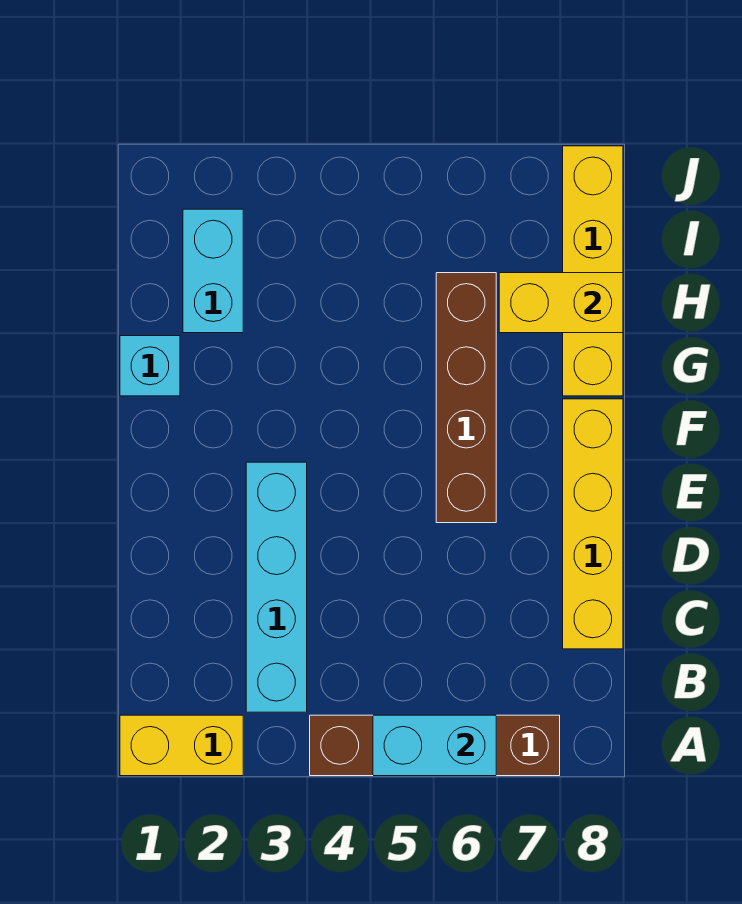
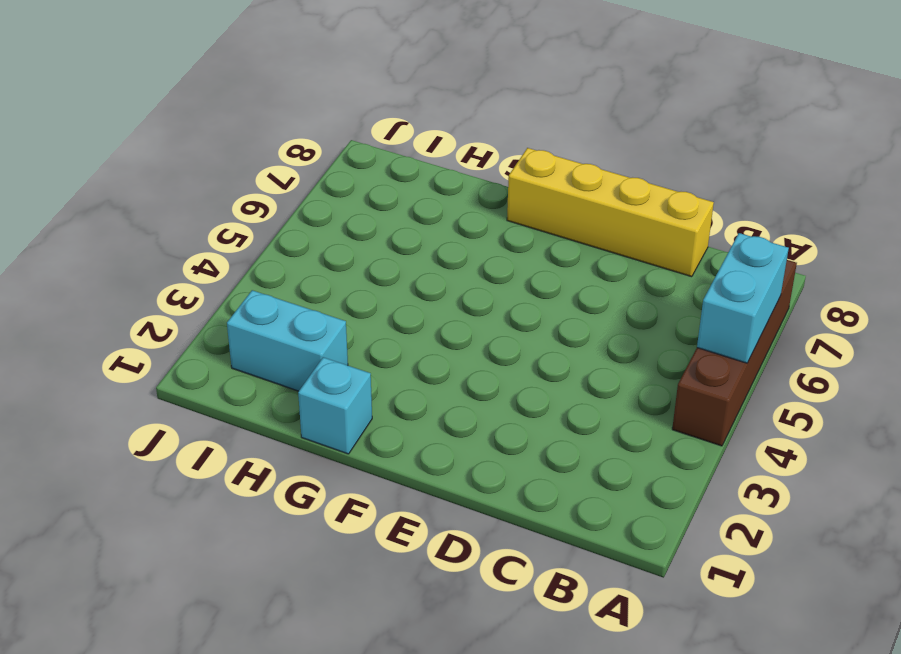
none -> yellow brick A1:A2 level 1
none -> cyan brick B3:E3 level 1

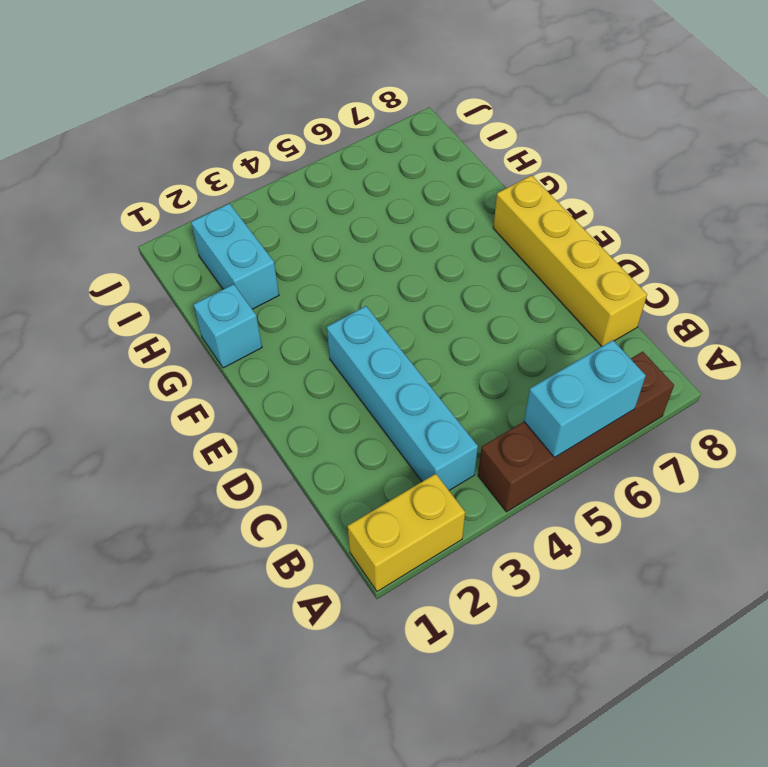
none -> brown brick E6:H6 level 1
none -> yellow brick G8:J8 level 1

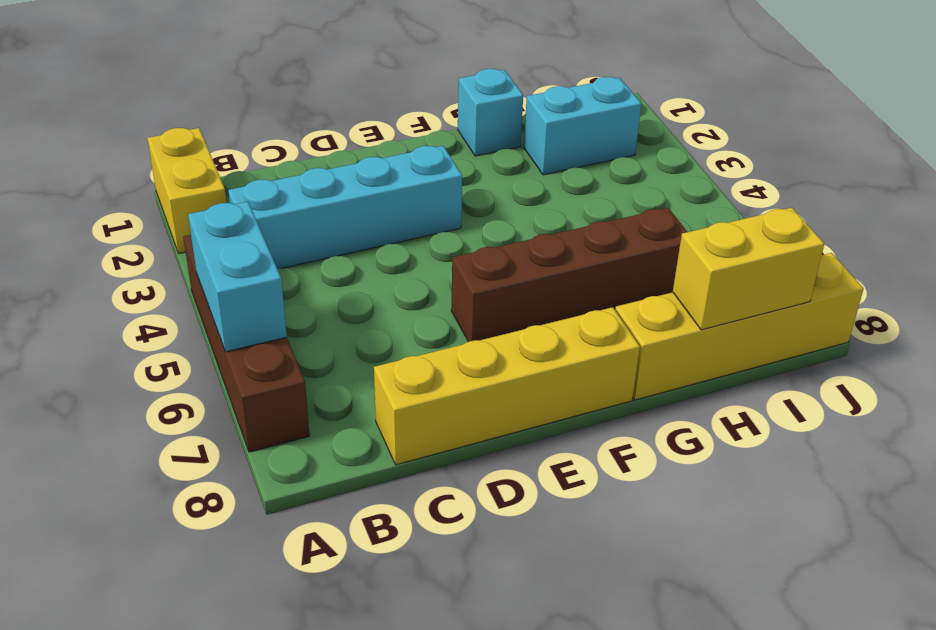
yellow brick H8:I8 level 2 -> yellow brick H7:H8 level 2

